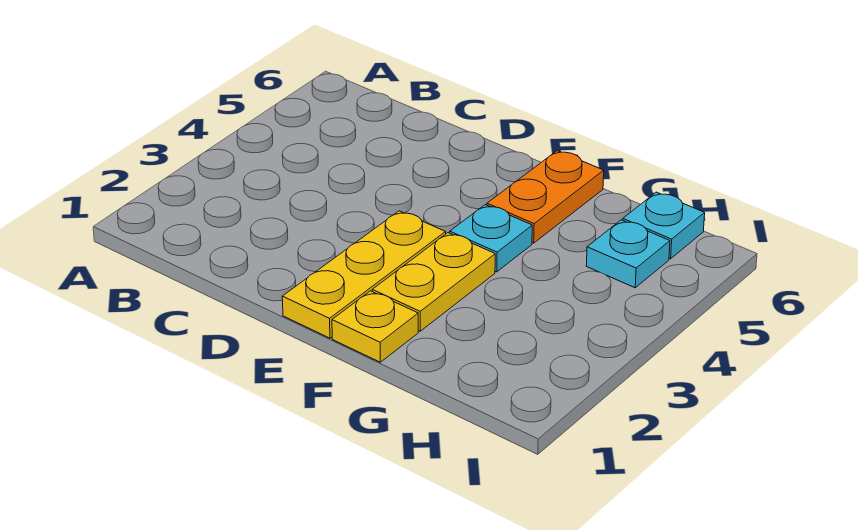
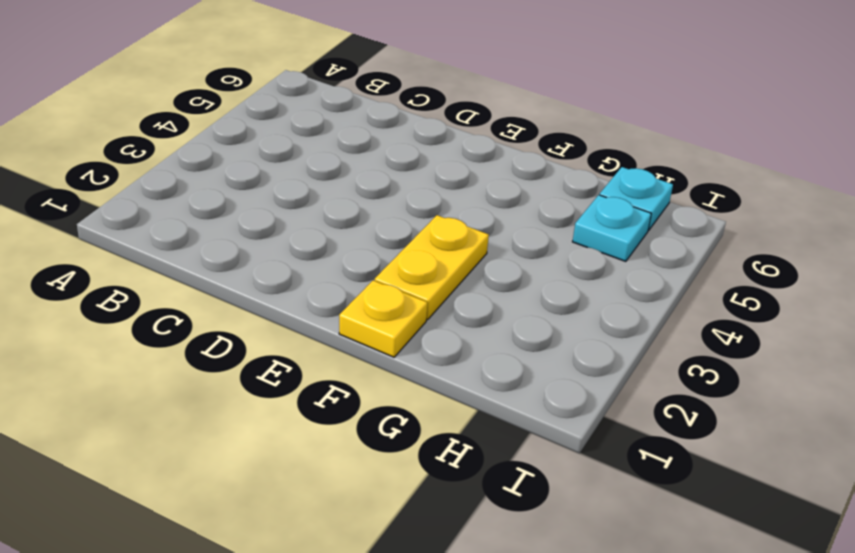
none -> yellow plate E1:E3 level 1
none -> cyan plate F4 level 1

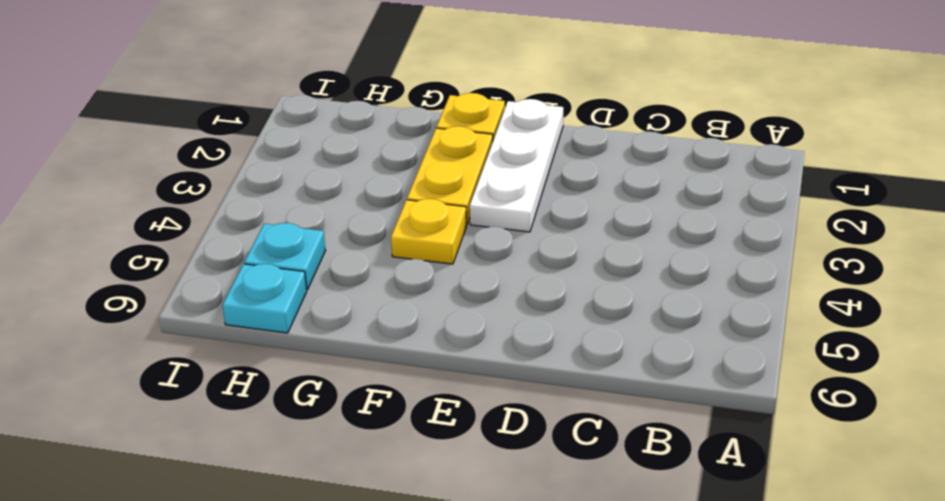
white plate E1:E3 level 1 -> yellow plate E1:E3 level 1
yellow plate F4 level 1 -> cyan plate F4 level 1
none -> orange plate F5:F6 level 1

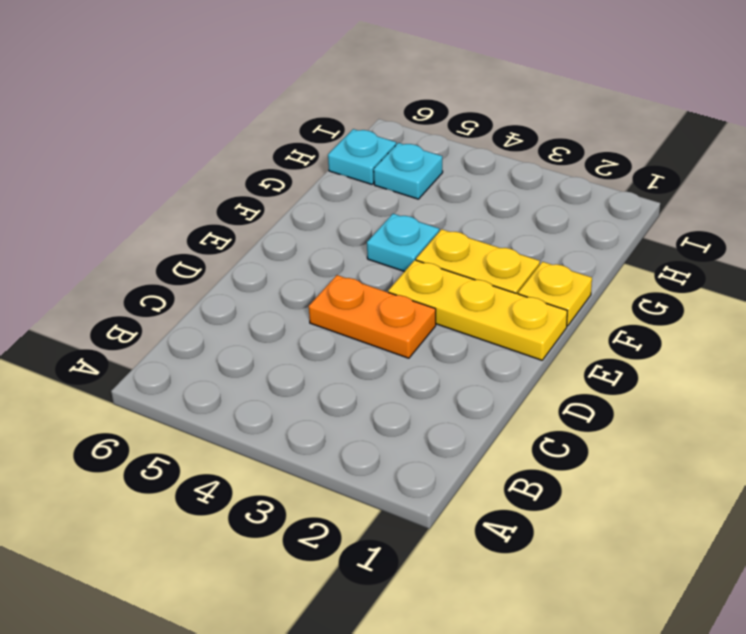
orange plate D3:D4 level 1 -> orange plate F5:F6 level 1

